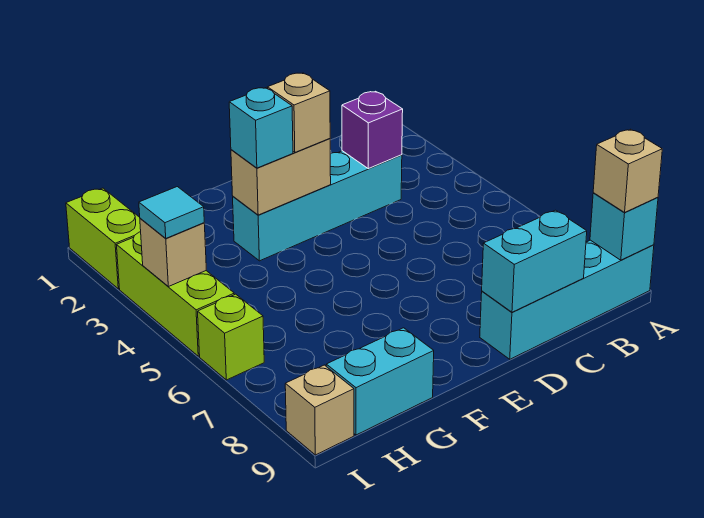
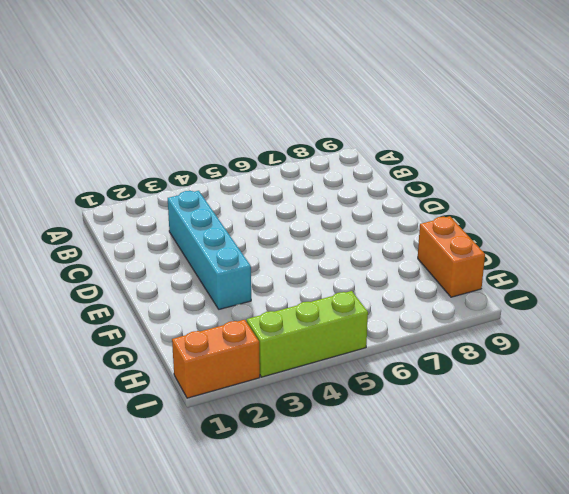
orange brick G9:H9 level 1 -> cyan brick G9:H9 level 1
orange brick I1:I2 level 1 -> lime brick I1:I2 level 1
none -> cyan brick A9:D9 level 1
none -> lime brick I6 level 1
none -> tan brick I9 level 1

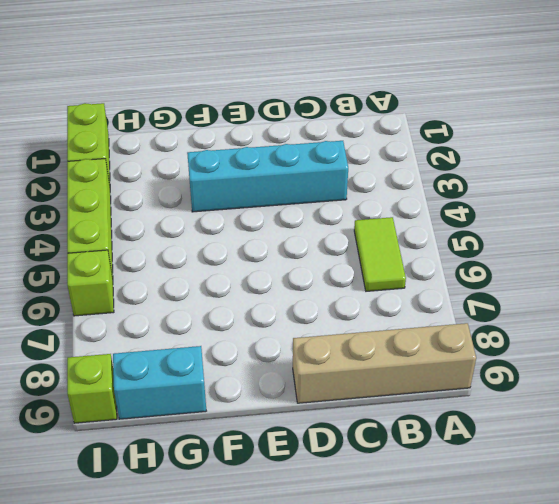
tan brick A9:D9 level 1 -> cyan brick A9:D9 level 1
lime tile B5:B6 level 1 -> none
lime brick I9 level 1 -> tan brick I9 level 1
none -> cyan brick A9 level 2
none -> purple brick C3 level 2
none -> cyan brick C9:D9 level 2

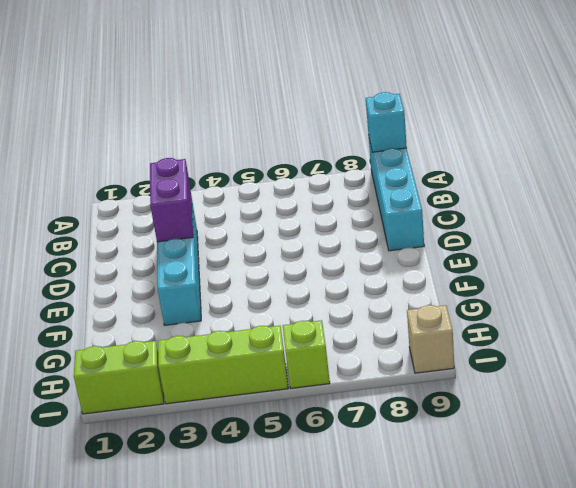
purple brick C3:D3 level 2 -> purple brick C3 level 2
none -> cyan brick G9:H9 level 1
none -> cyan brick C9:D9 level 2
none -> tan brick E3:F3 level 2

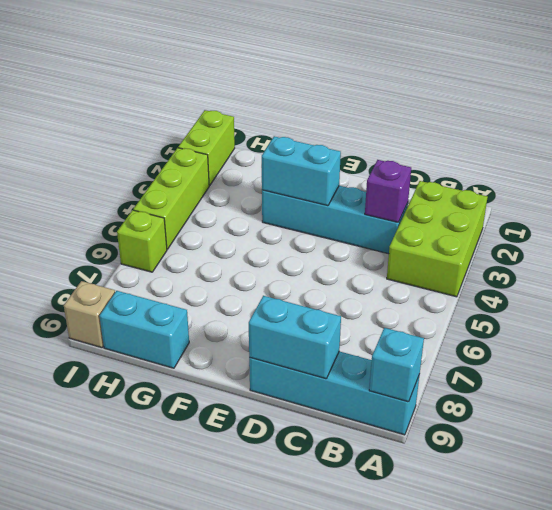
lime brick A2:B4 level 1 -> none
cyan brick E3:F3 level 2 -> tan brick E3:F3 level 2
none -> tan brick I4 level 2
none -> tan brick A9 level 3
none -> tan brick E3 level 3

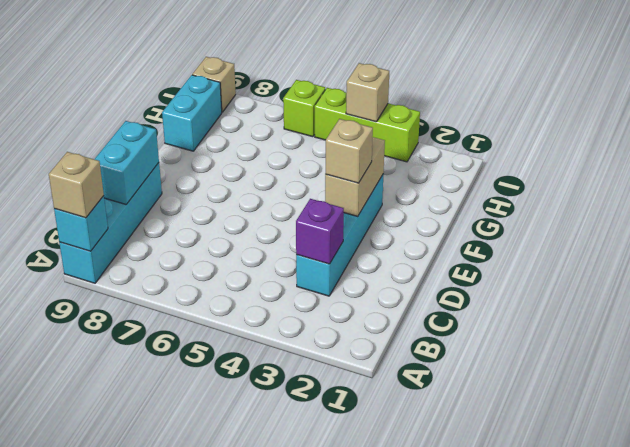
none -> lime brick I1:I2 level 1
none -> cyan brick F3 level 3
none -> cyan tile I4 level 3

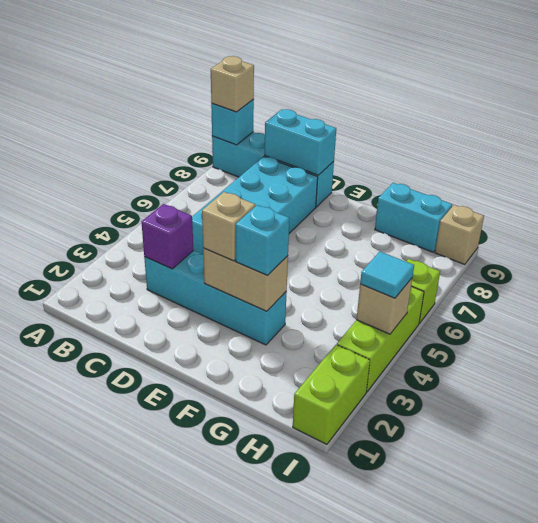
cyan brick C5:D8 level 1 -> none

